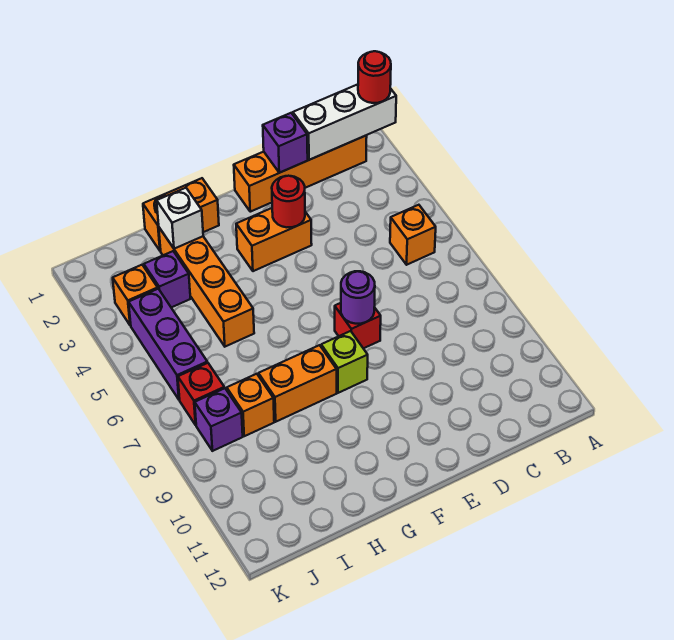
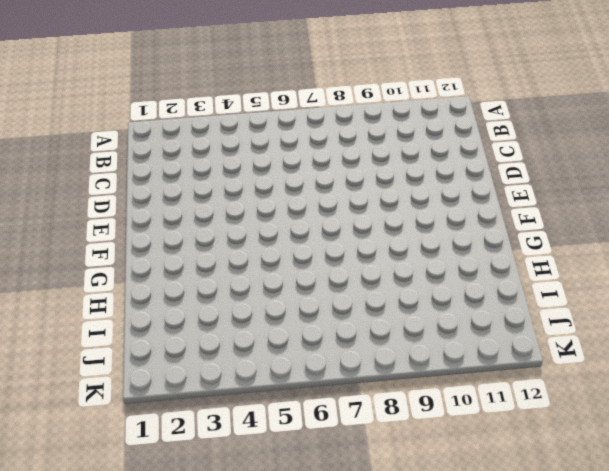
none -> orange brick B1:E1 level 1
none -> orange brick B5 level 1
none -> orange brick E3:F3 level 1

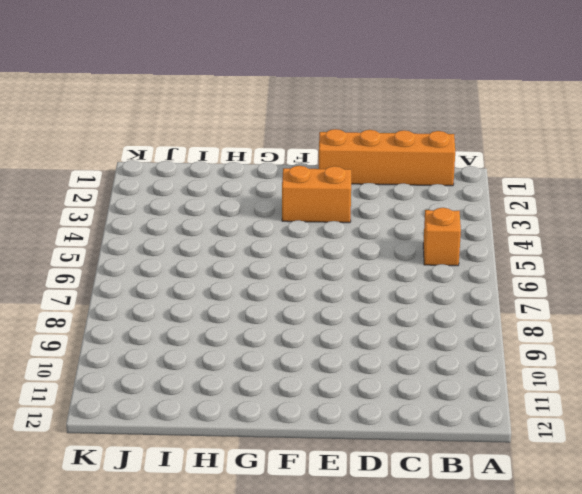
none -> red brick E7 level 1
none -> lime brick F8 level 1
none -> orange brick G1:H1 level 1

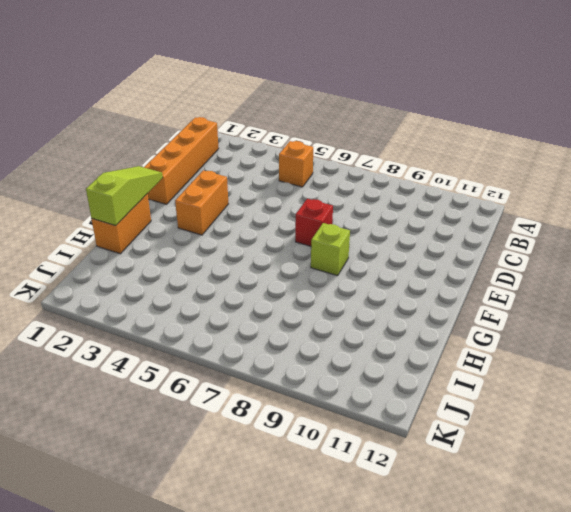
lime slope F1:H1 level 2 top H -> none
none -> orange brick G8:H8 level 1
none -> orange brick H2:H5 level 1
none -> purple brick I3 level 1

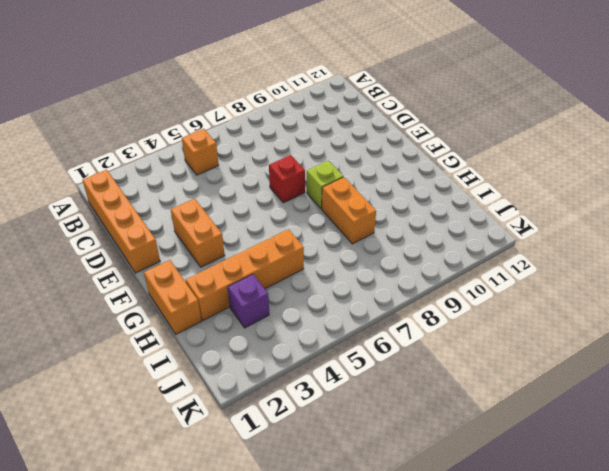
none -> orange brick I8 level 1
none -> orange brick J3 level 1
none -> purple brick J4:J6 level 1

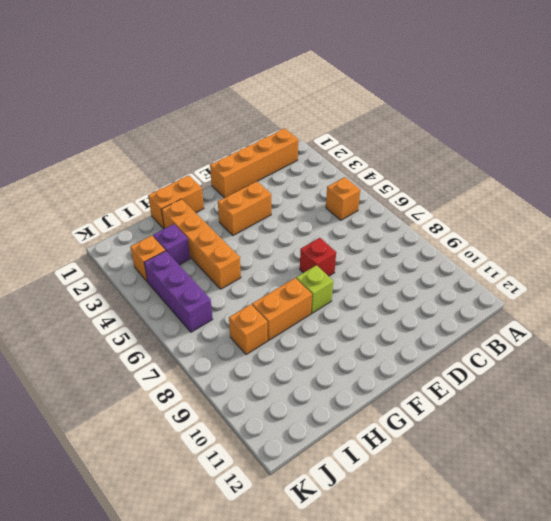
none -> red brick J7 level 1
none -> purple brick J8 level 1
none -> white brick A1:C1 level 2

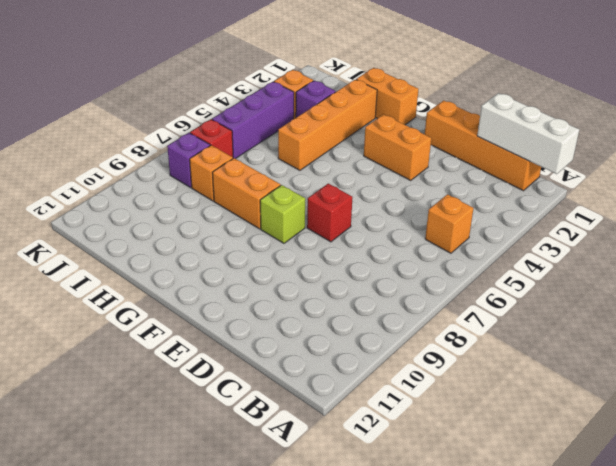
none -> purple brick D1 level 2
none -> red round brick E3 level 2
none -> purple round brick E7 level 2

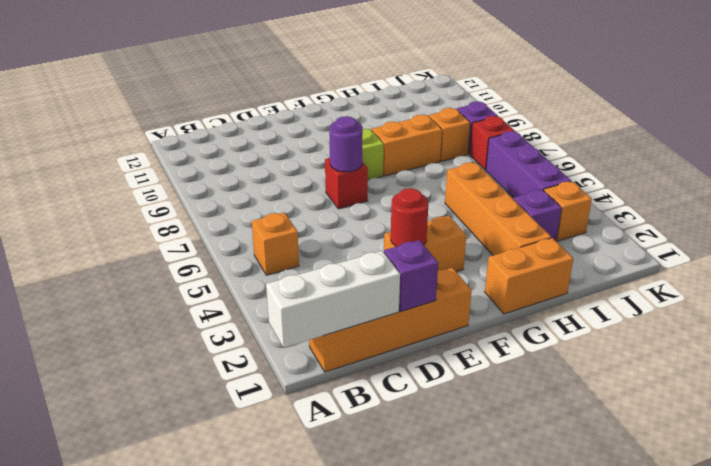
none -> white brick H2 level 2
none -> red round brick A1 level 3

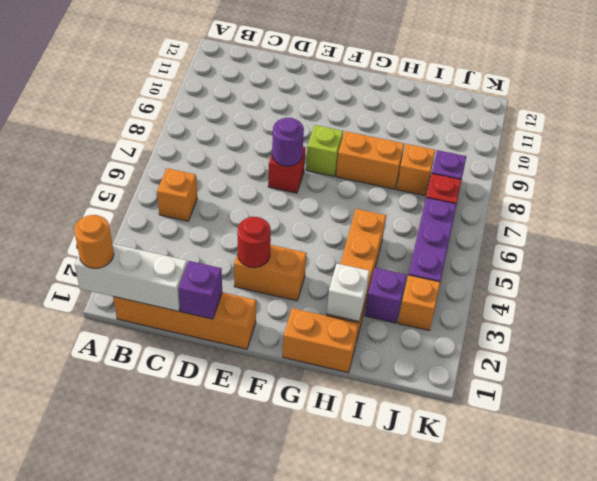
orange round brick A1 level 3 -> red round brick A1 level 3

